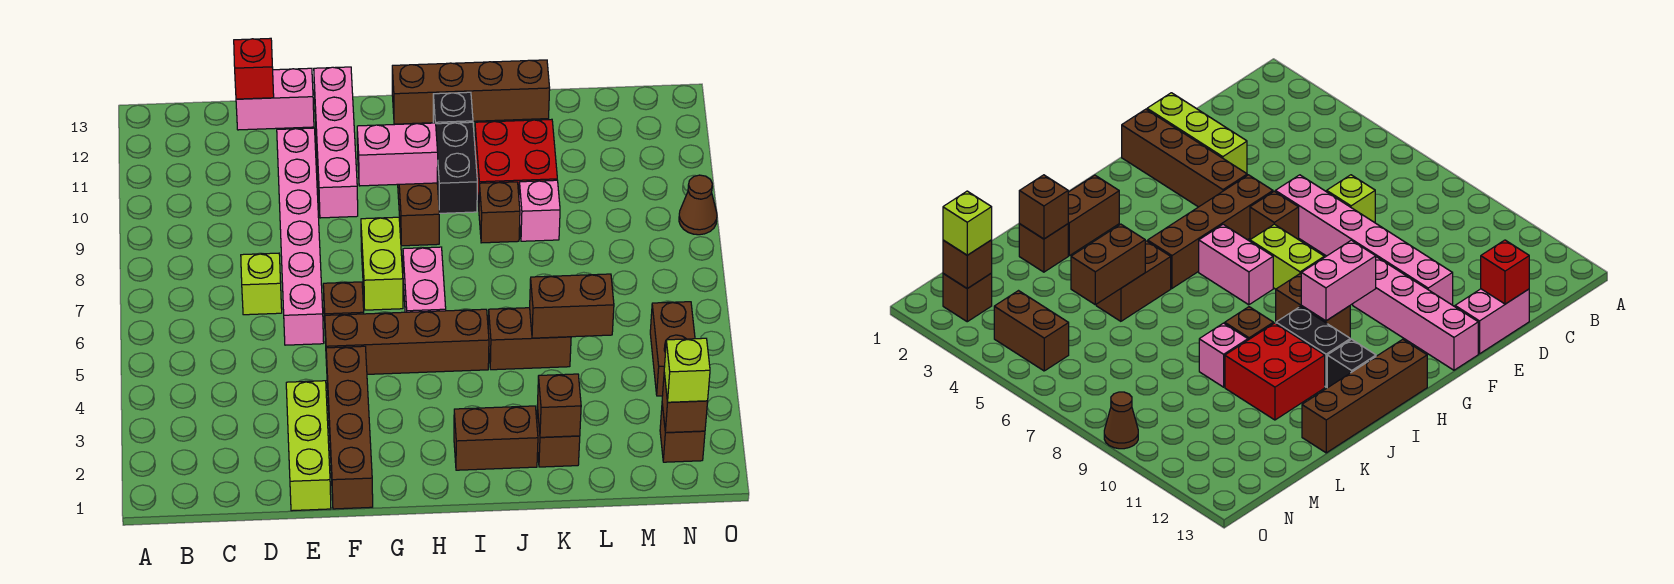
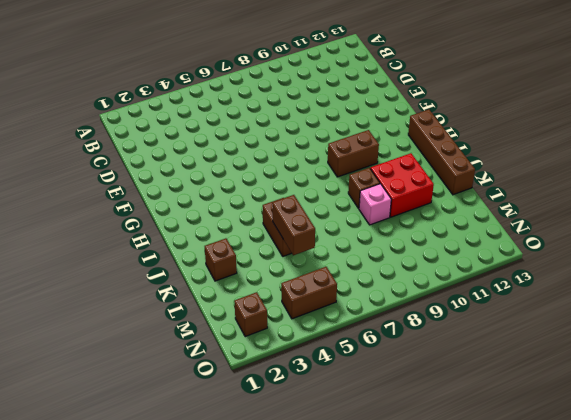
none -> lime brick D7 level 1
none -> pink brick D13:E13 level 1
none -> lime brick E1:E3 level 1

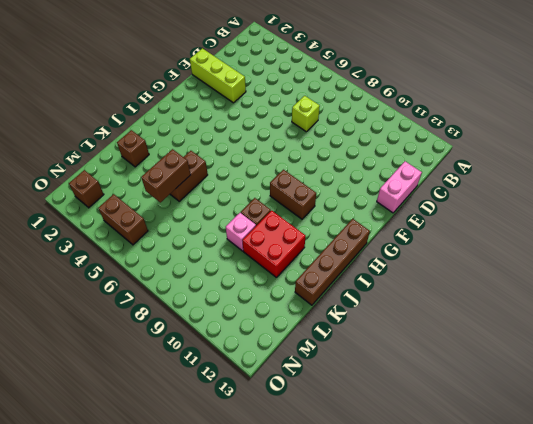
none -> pink brick E6:E11 level 1
none -> brown brick F1:F4 level 1
none -> brown brick F5:I5 level 1

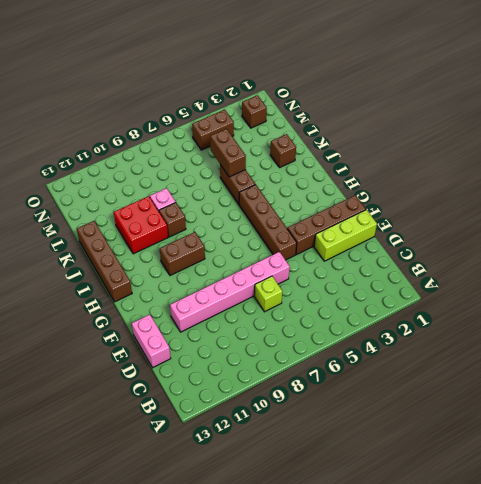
none -> brown brick F6 level 1
none -> pink brick F10:F13 level 1
none -> lime brick G7:G8 level 1

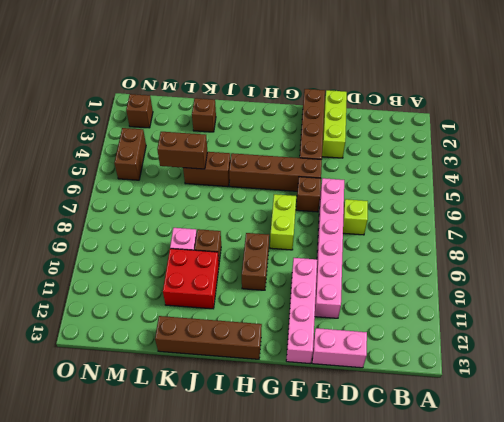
none -> pink brick H6:H7 level 1
none -> brown brick I2:J2 level 1
none -> black brick I10:I11 level 1

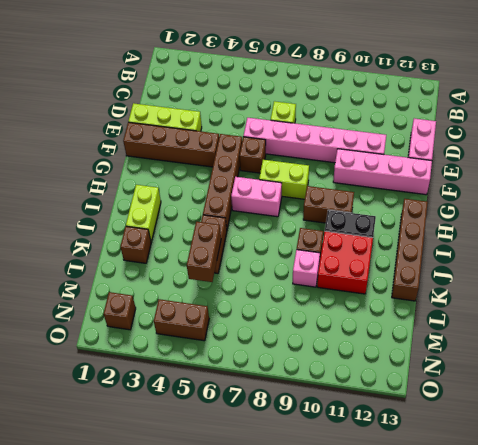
lime brick I2:J2 level 1 -> brown brick I2:J2 level 1
none -> black brick I12 level 1
none -> brown cone O9 level 1
none -> red brick D13 level 2

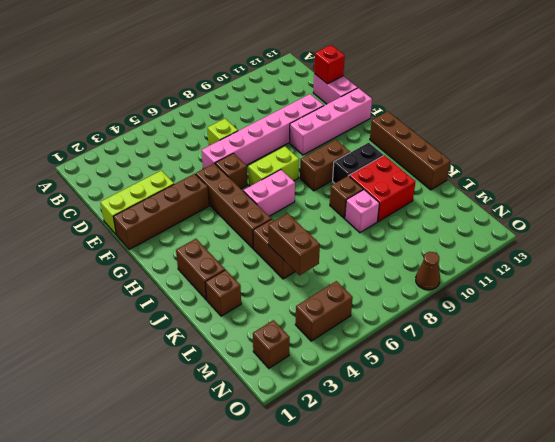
none -> black brick I12 level 1
none -> pink brick G10:H10 level 2
none -> brown brick K2 level 2

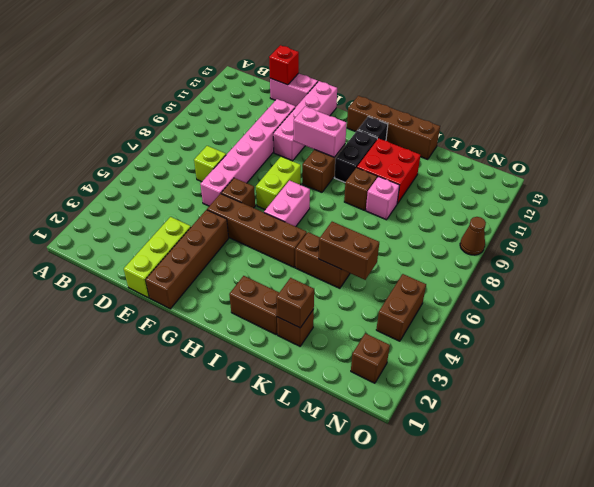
none -> brown brick N2 level 2
none -> lime brick N2 level 3

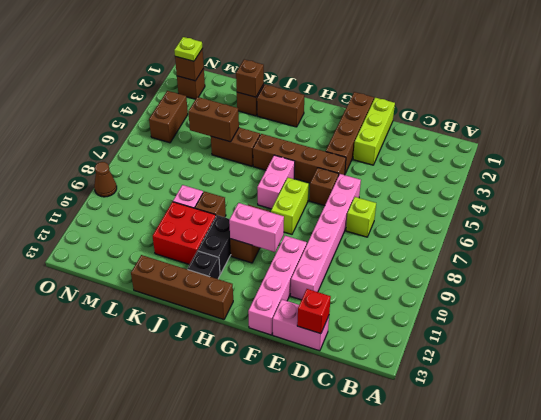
lime plate N2 level 3 -> lime brick N2 level 3

